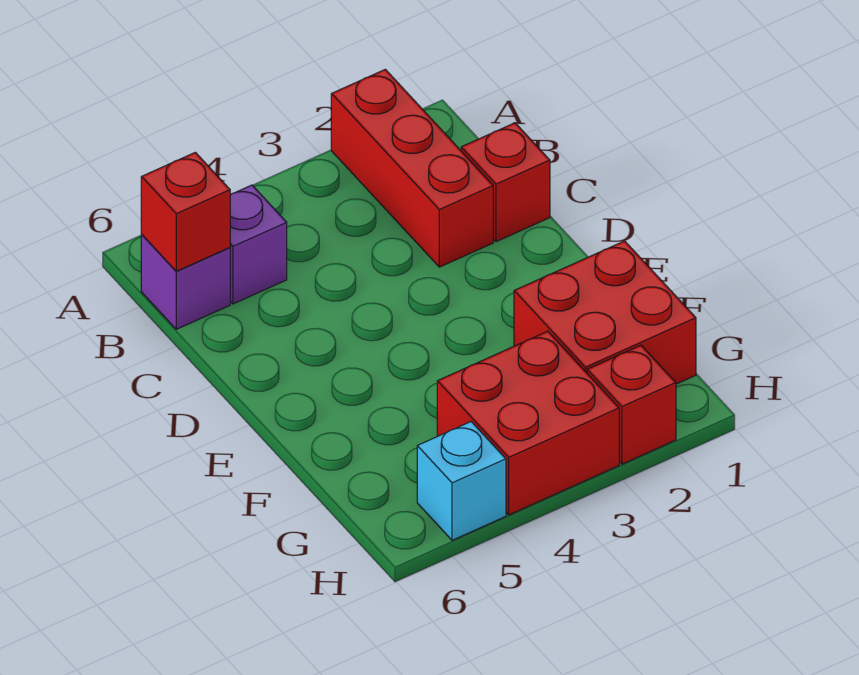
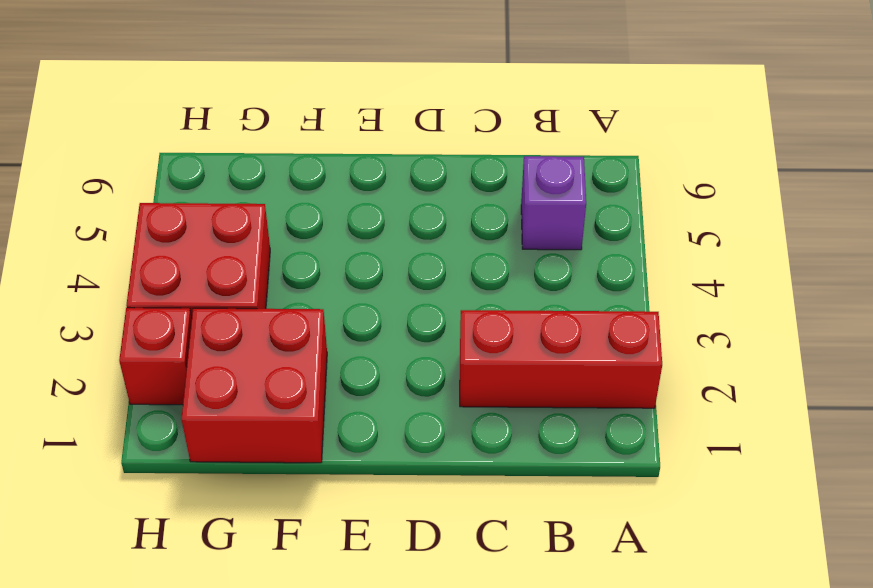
none -> purple brick B6 level 1
none -> red brick C1 level 1

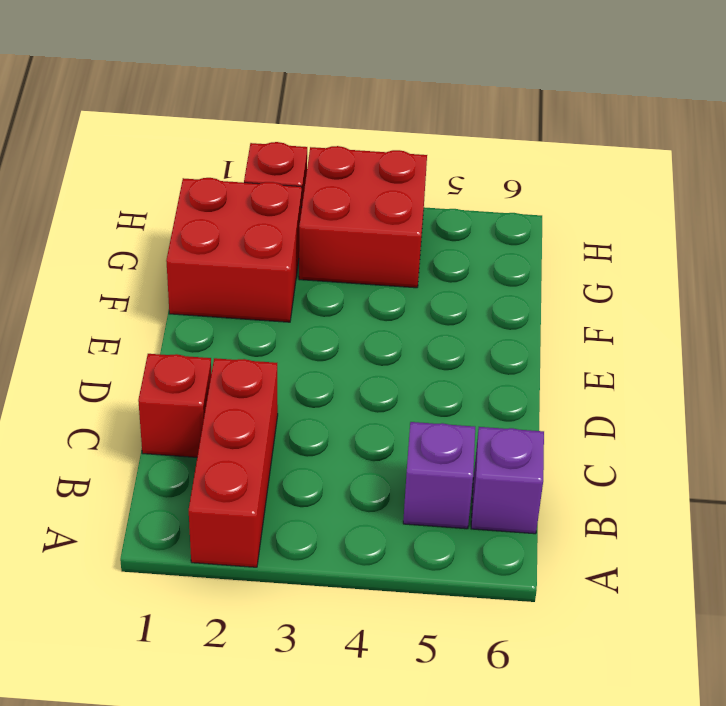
none -> cyan brick H5 level 1
none -> red brick B6 level 2

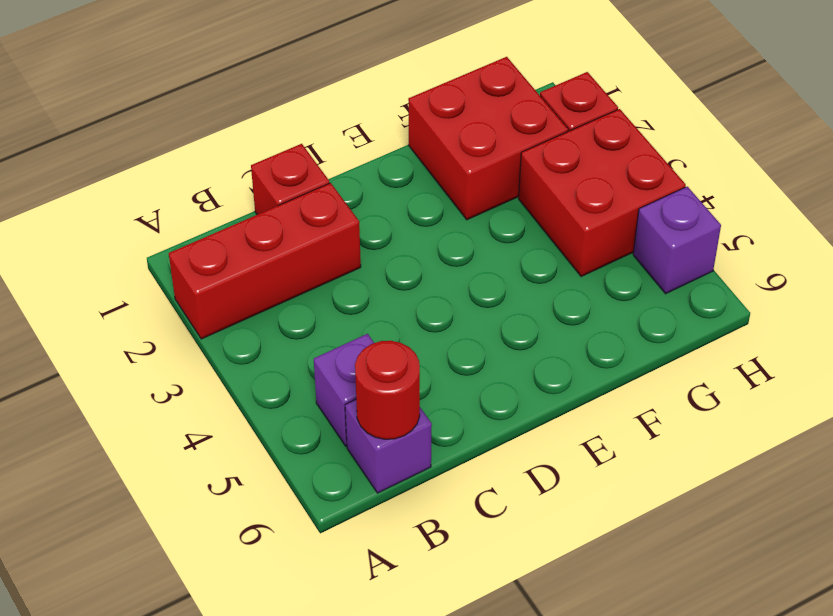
red round brick B6 level 2 -> red brick B6 level 2
purple brick H5 level 1 -> cyan brick H5 level 1

